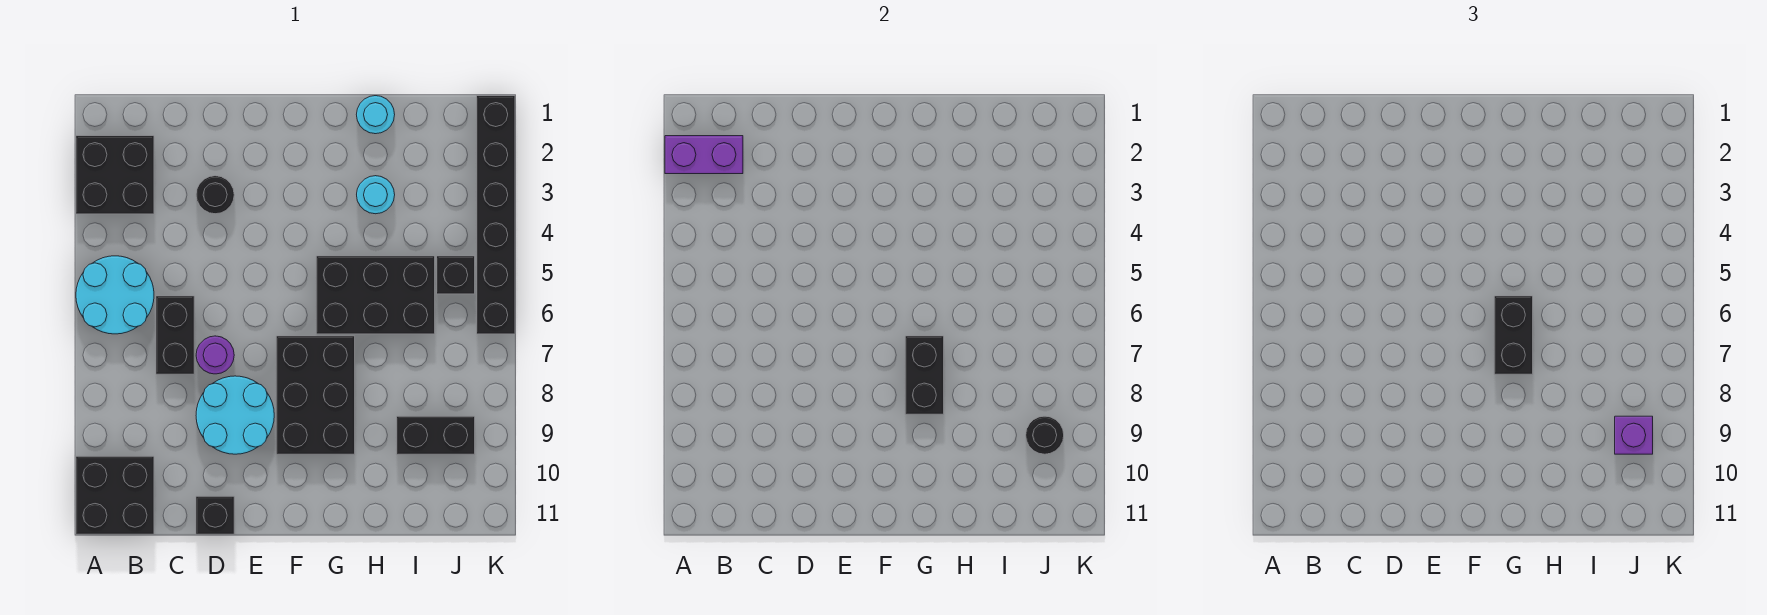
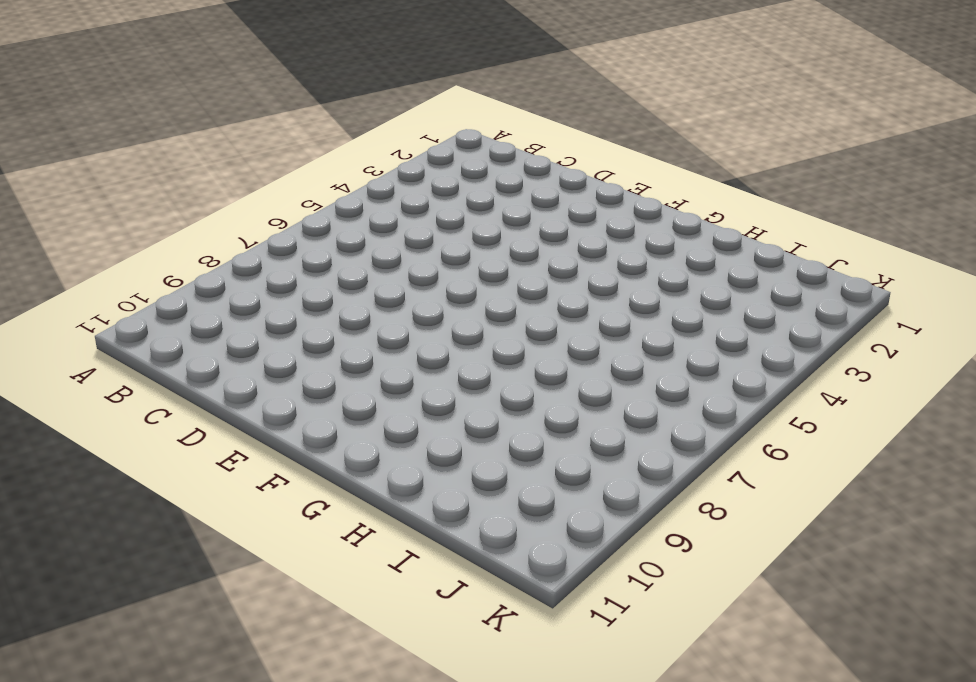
none -> black brick A2:B3 level 1
none -> cyan round brick A5:B6 level 1
none -> black brick A10:B11 level 1

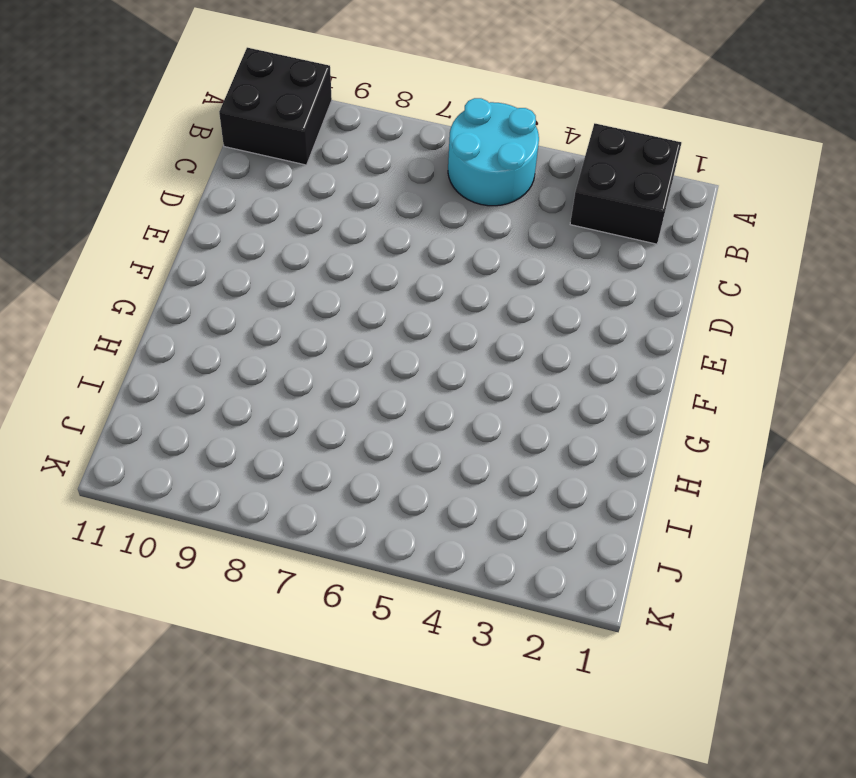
none -> black brick C6:C7 level 1
none -> black round brick D3 level 1
none -> purple round brick D7 level 1

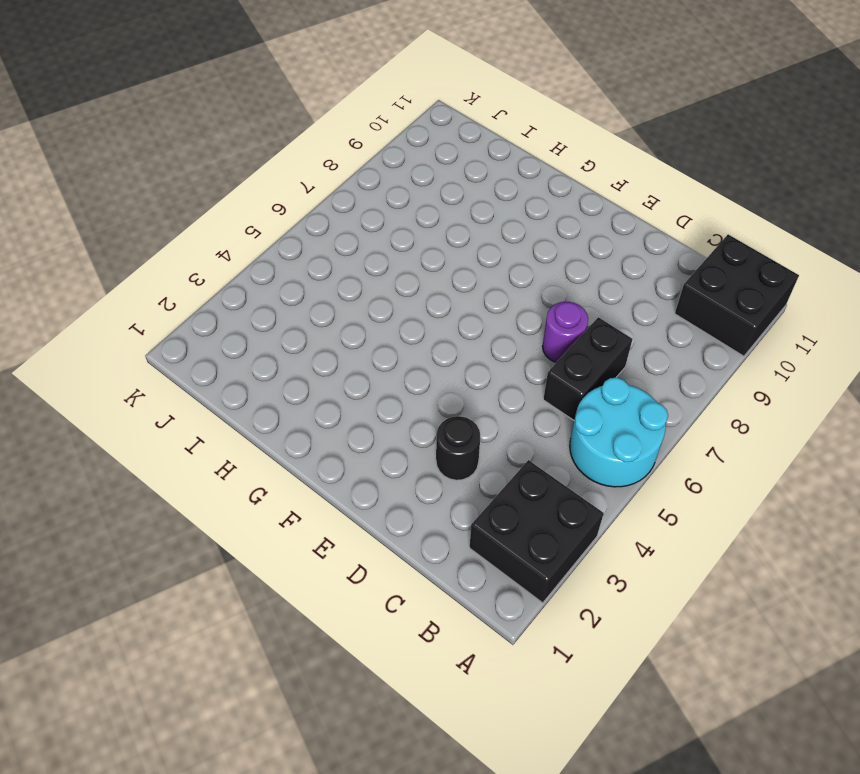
none -> cyan round brick D8:E9 level 1
none -> black brick D11 level 1
none -> black brick F7:G9 level 1

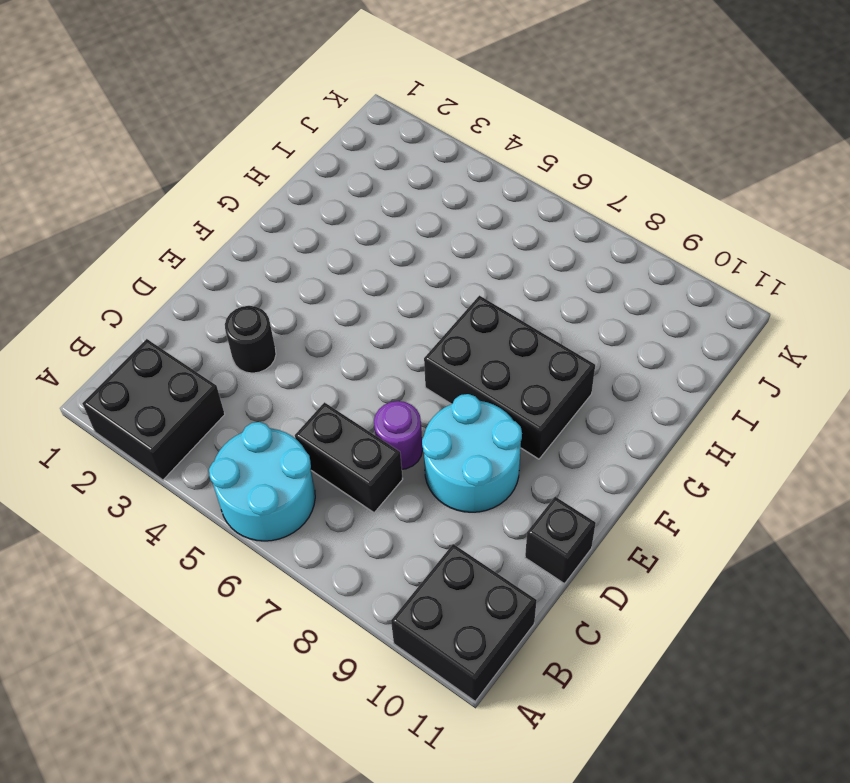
none -> black brick G5:I6 level 1
none -> cyan round brick H1 level 1
none -> cyan round brick H3 level 1

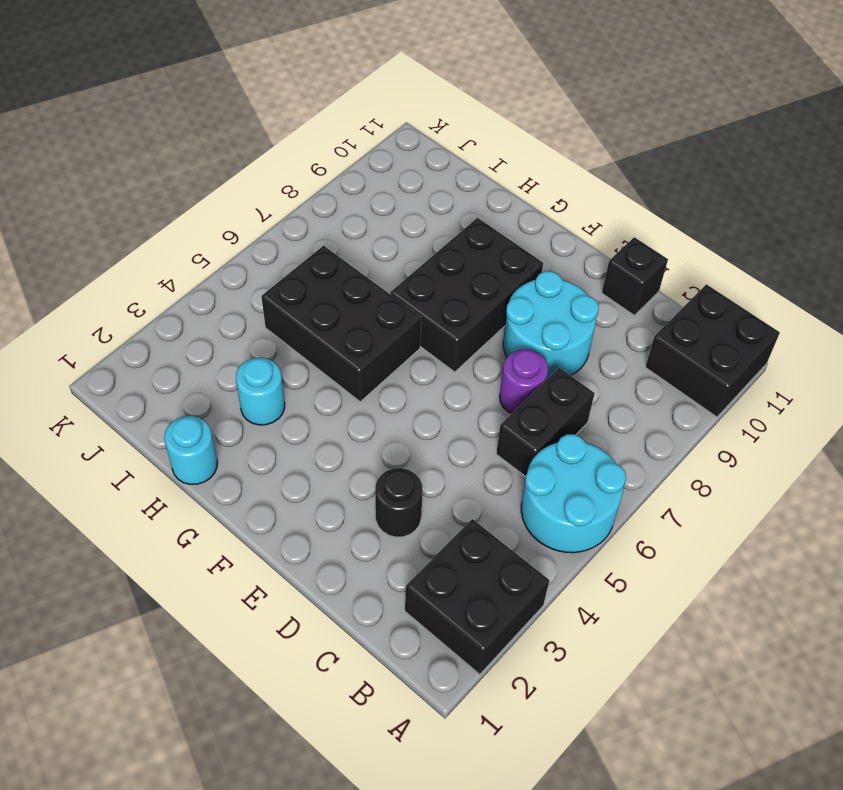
none -> black brick I9:J9 level 1
none -> black brick J5 level 1
none -> black brick K1:K6 level 1

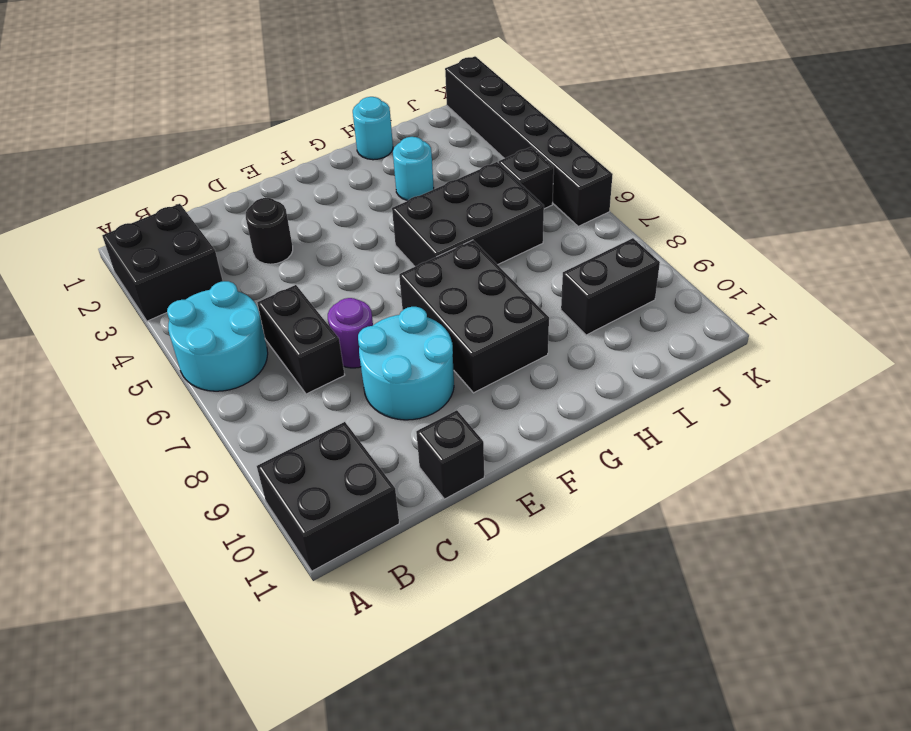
none -> purple brick A2:B2 level 2
none -> black brick G7:G8 level 2
none -> black round brick J9 level 2

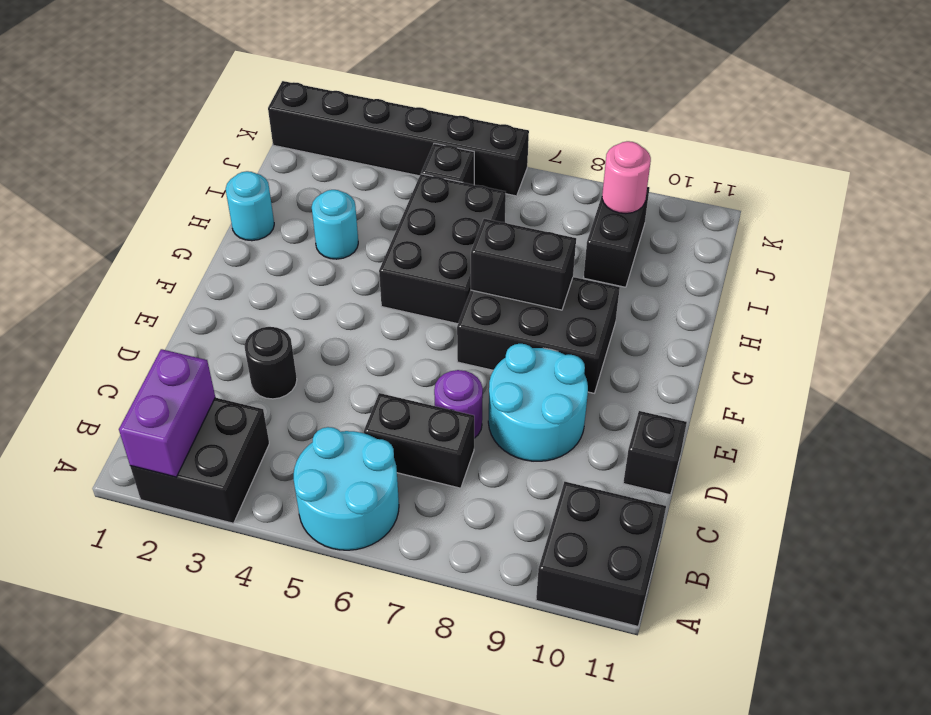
pink round brick J9 level 2 -> black round brick J9 level 2
none -> black brick G6:G7 level 3
none -> purple brick J9 level 3

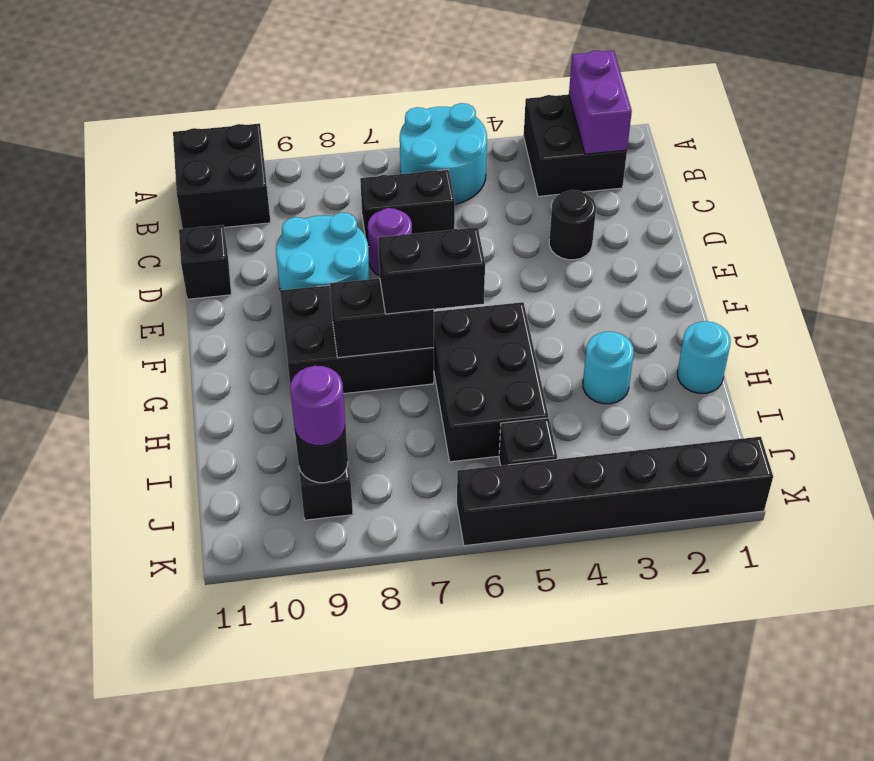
purple round brick J9 level 3 -> purple brick J9 level 3

